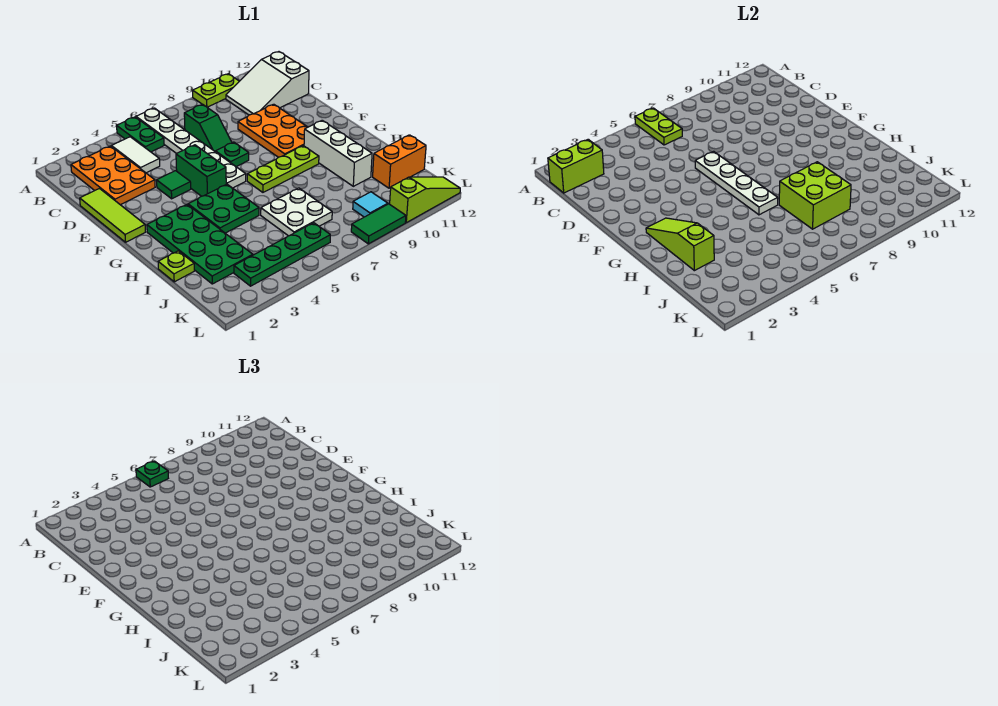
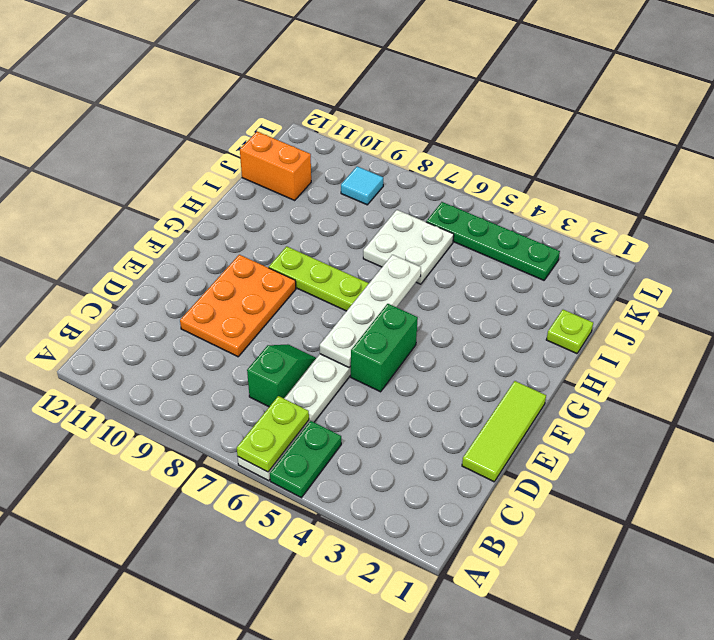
none -> lime plate A9:A10 level 1
none -> orange plate B2:D3 level 1
none -> white tile B4:C4 level 1

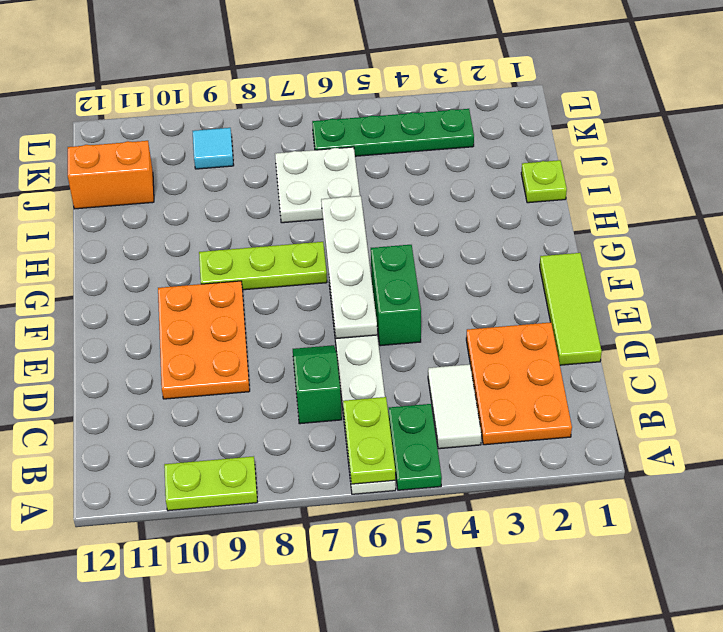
none -> white slope B10:C12 level 1 top 12
none -> green tile E4 level 1
none -> green plate E7 level 1

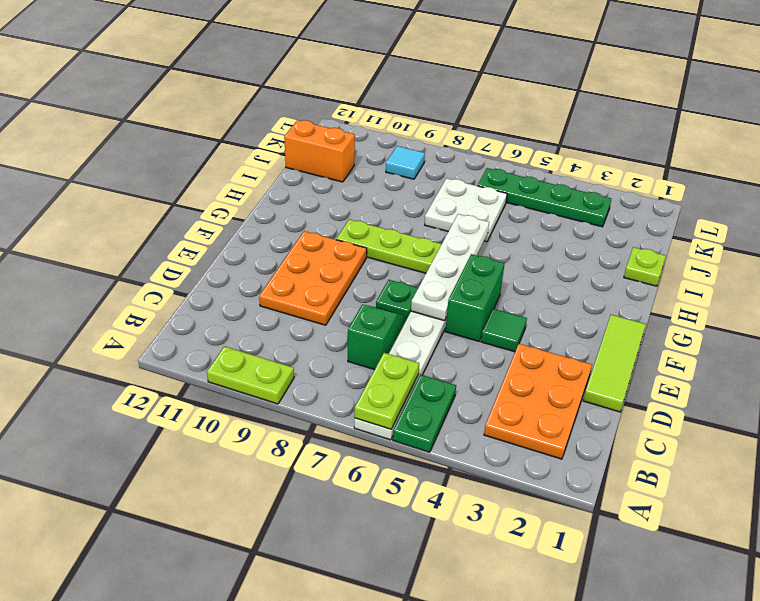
none -> white tile B4:C4 level 1
none -> white slope B10:C12 level 1 top 12
none -> green plate G2:J3 level 1

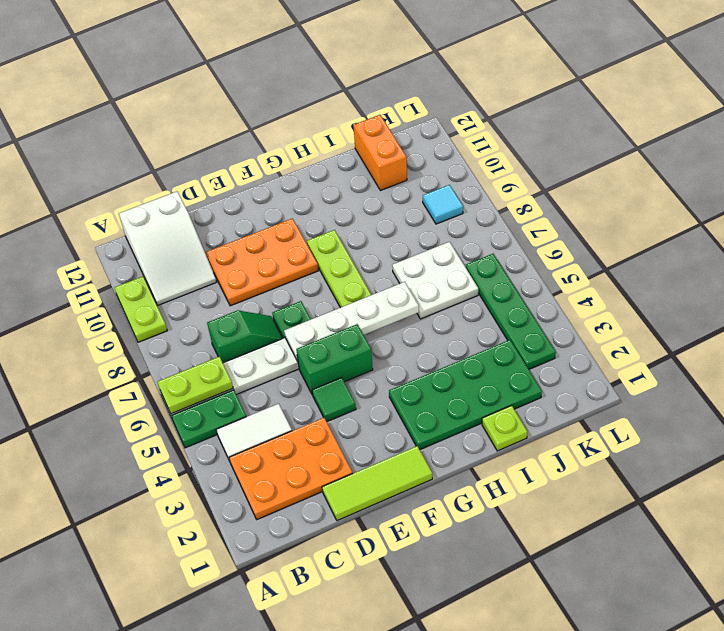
none -> green plate G4:H5 level 1
none -> white brick G10:I10 level 1
none -> green tile L8:L9 level 1

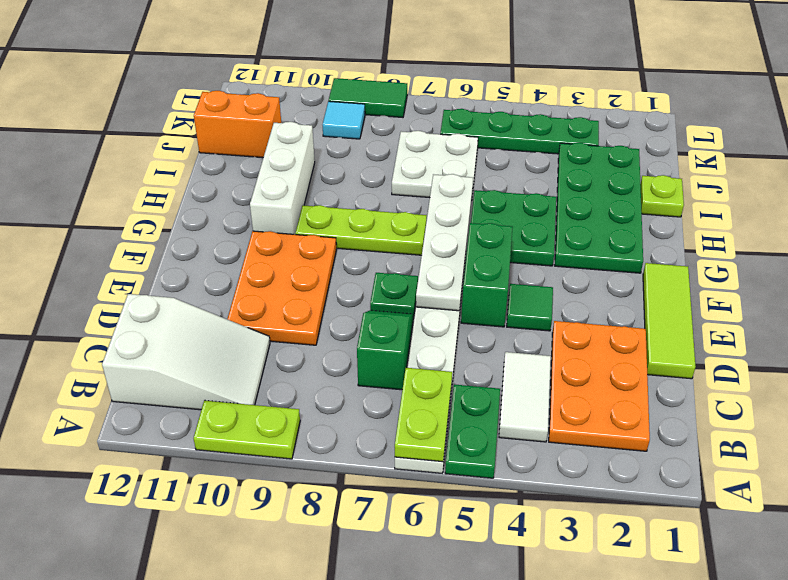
none -> lime slope L10:L12 level 1 top 10
none -> lime brick B1:B2 level 2
none -> lime slope G2:I2 level 2 top I

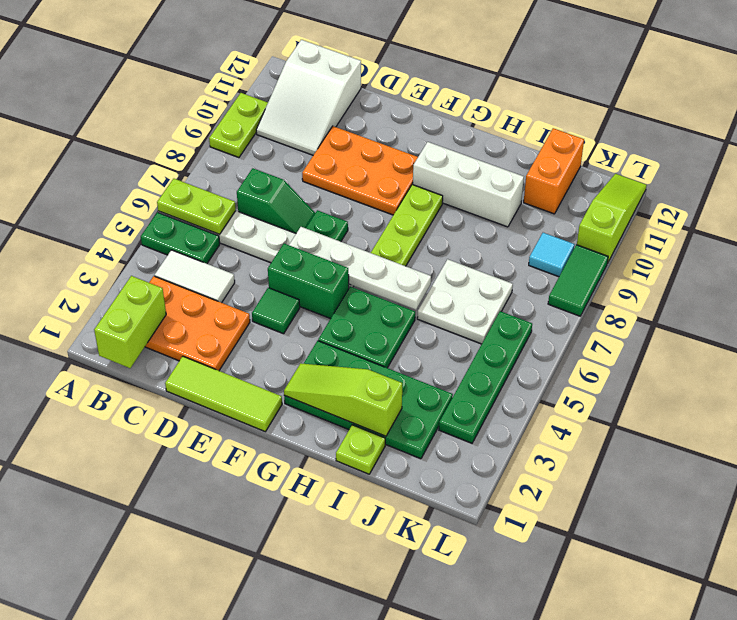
none -> lime brick I7:J8 level 2
none -> green plate A6 level 3

